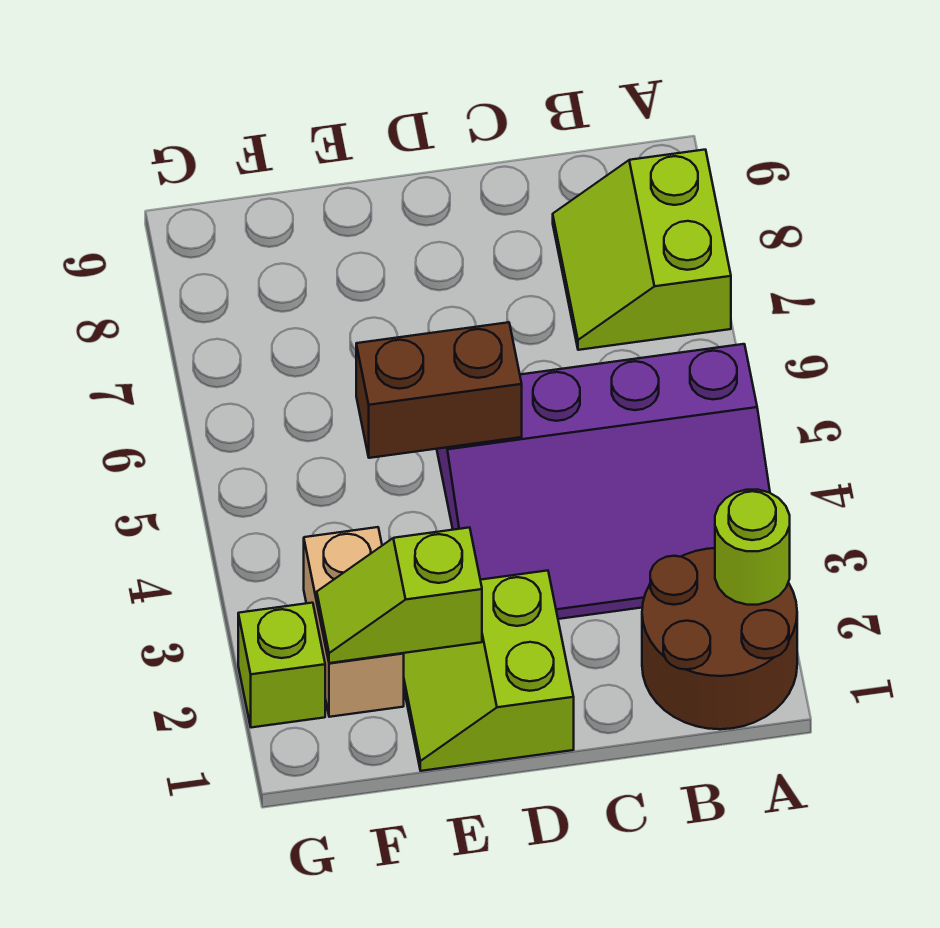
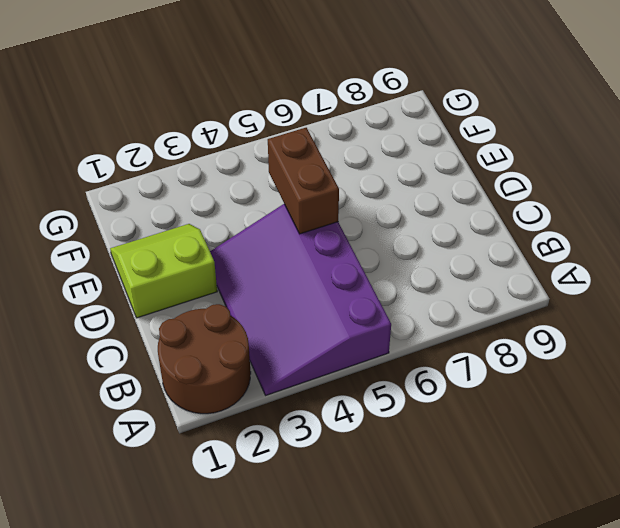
none -> lime slope A7:B8 level 1 top A
none -> tan brick F2:F3 level 1

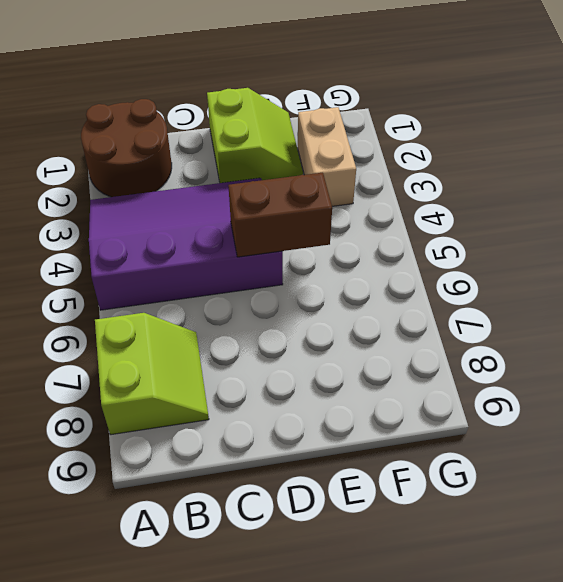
none -> lime brick G2 level 1
none -> lime round brick A2 level 2

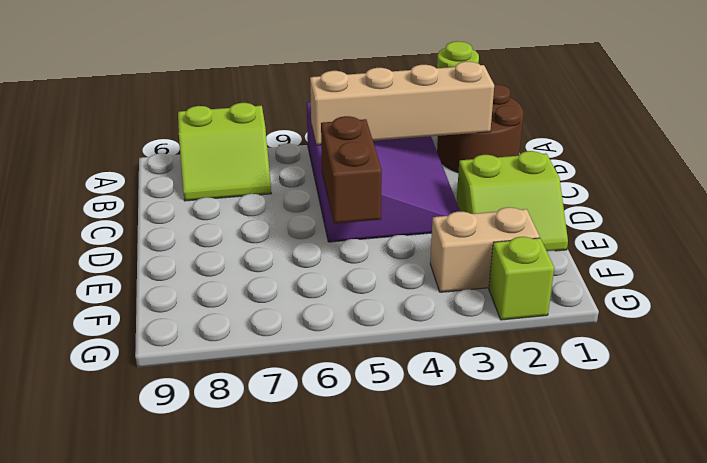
tan brick B2:B5 level 2 -> none
none -> lime slope E2:F2 level 2 top E

